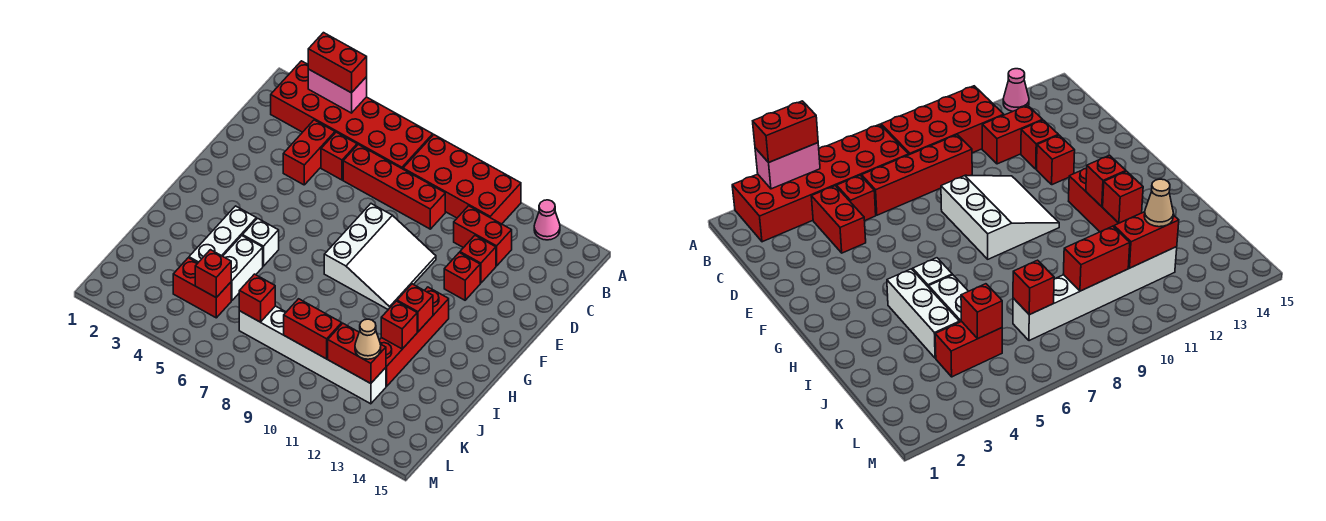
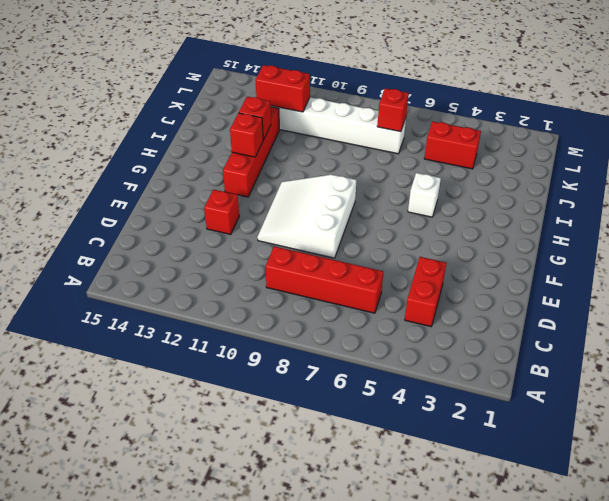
none -> red brick A2:B7 level 1
none -> red brick A8:B11 level 1
none -> pink cone A13 level 1

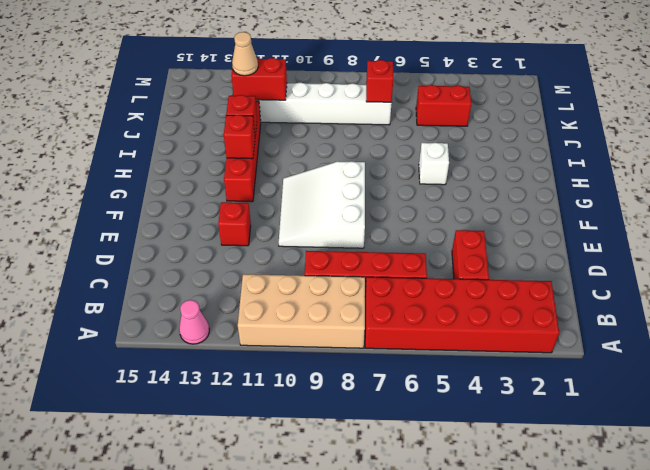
tan brick A8:B11 level 1 -> red brick A8:B11 level 1
none -> red brick C5 level 1
none -> red brick C11:C12 level 1
none -> red brick D12 level 1

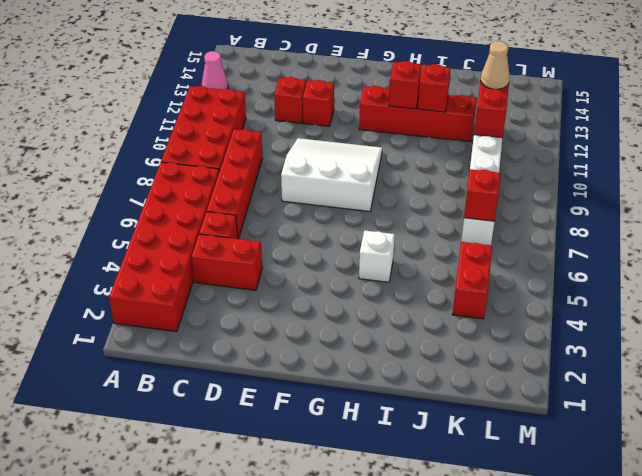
none -> red brick C11:C12 level 1
none -> white brick H4:J4 level 1
none -> white brick I5:J5 level 1

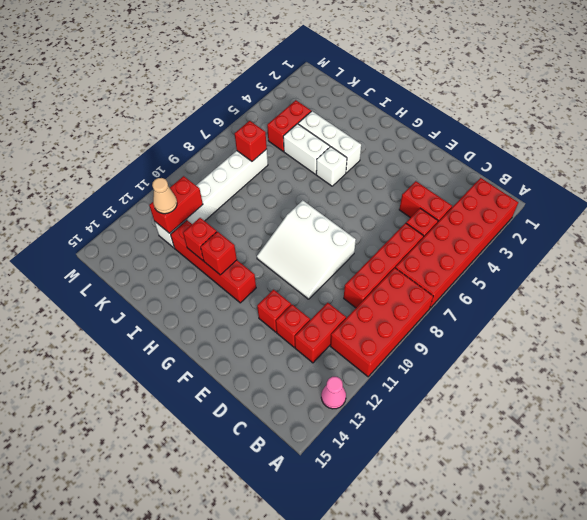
none -> pink brick A3:A4 level 2
none -> red brick K5 level 2
none -> red brick K9:K10 level 2

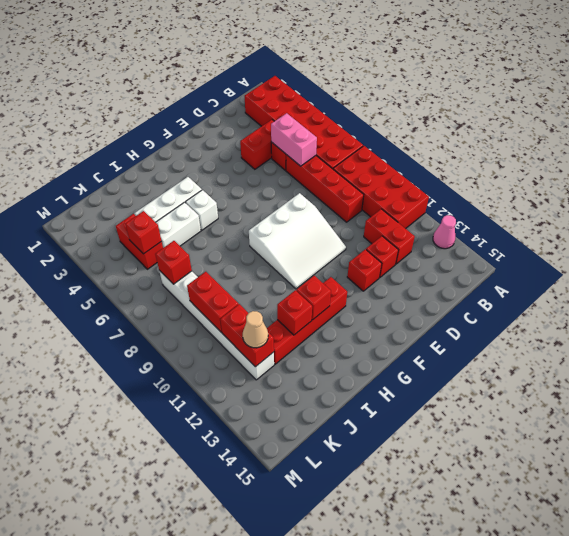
pink brick C5:C6 level 2 -> pink brick A3:A4 level 2
none -> red brick A3:A4 level 3

